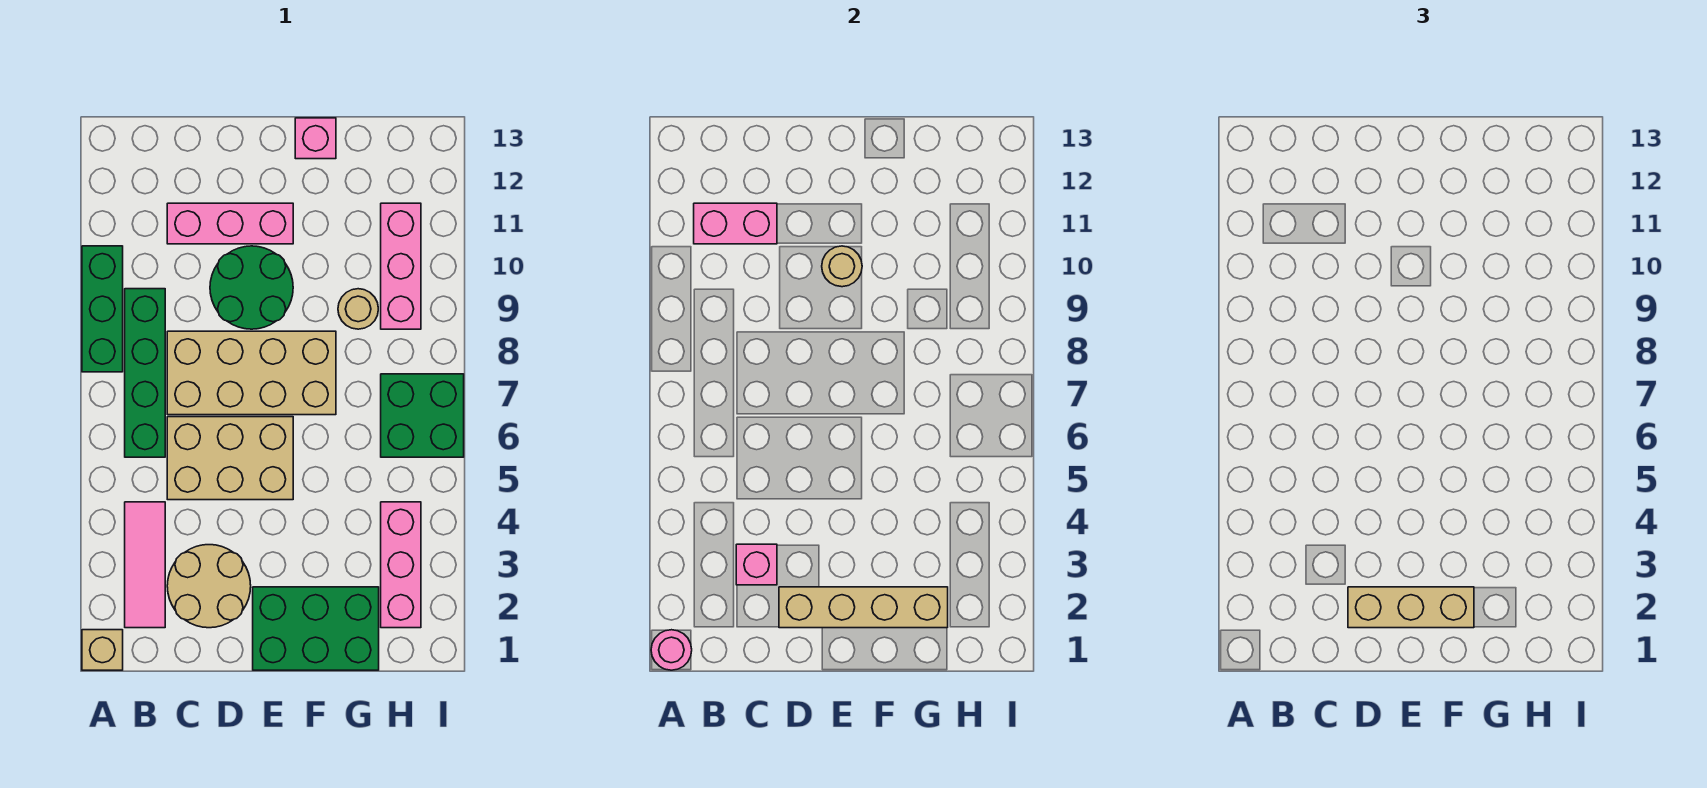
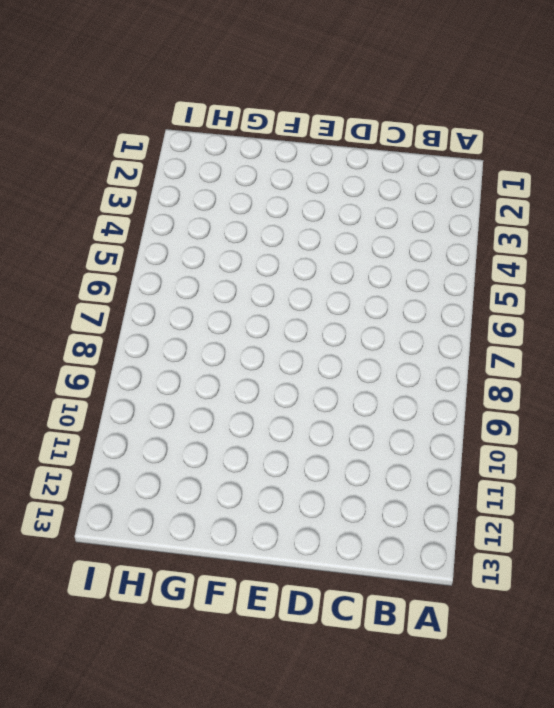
none -> tan brick A1 level 1
none -> green brick A8:A10 level 1
none -> pink tile B2:B4 level 1

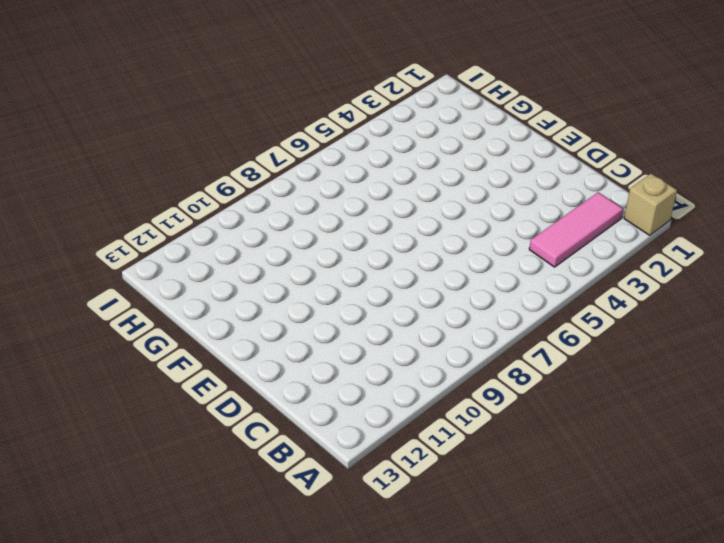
none -> green brick A8:A10 level 1
none -> green brick B6:B9 level 1
none -> tan round brick C2:D3 level 1

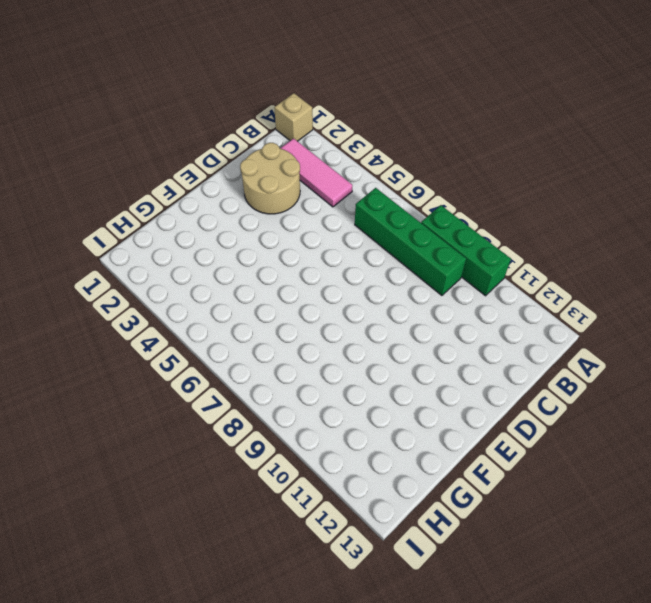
none -> tan brick C5:E6 level 1
none -> tan brick C7:F8 level 1
none -> pink brick C11:E11 level 1

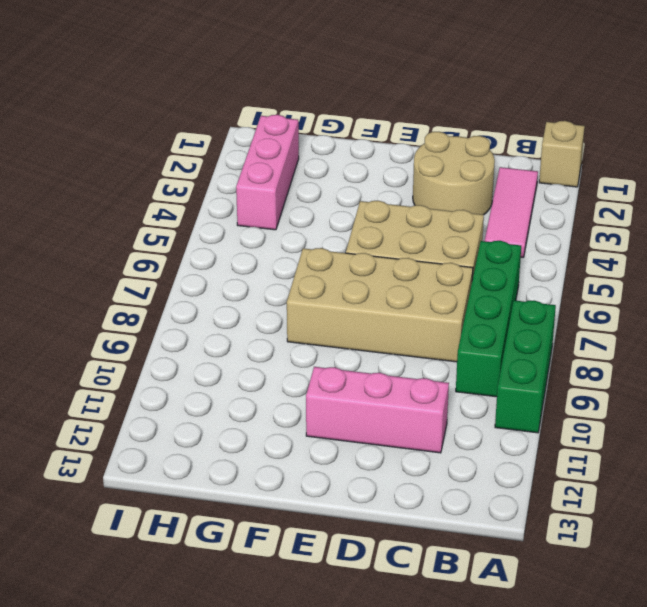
none -> green round brick D9:E10 level 1
none -> green brick E1:G2 level 1
none -> pink brick F13 level 1

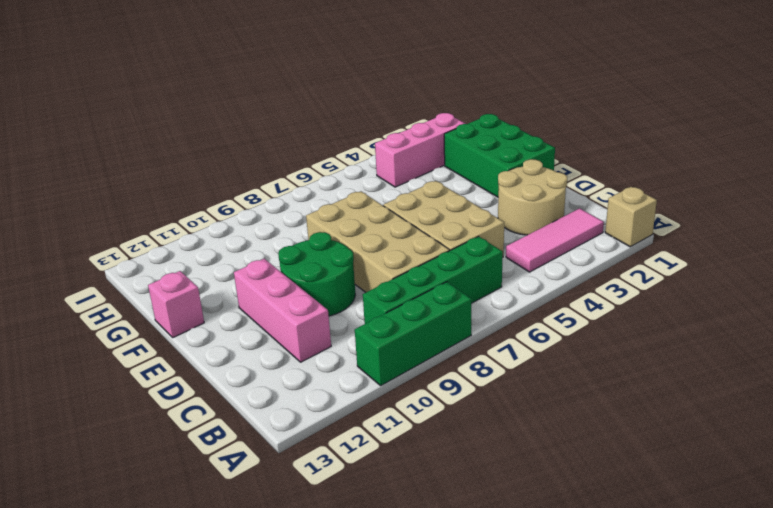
none -> tan round brick G9 level 1
none -> green brick H6:I7 level 1
none -> pink brick H9:H11 level 1

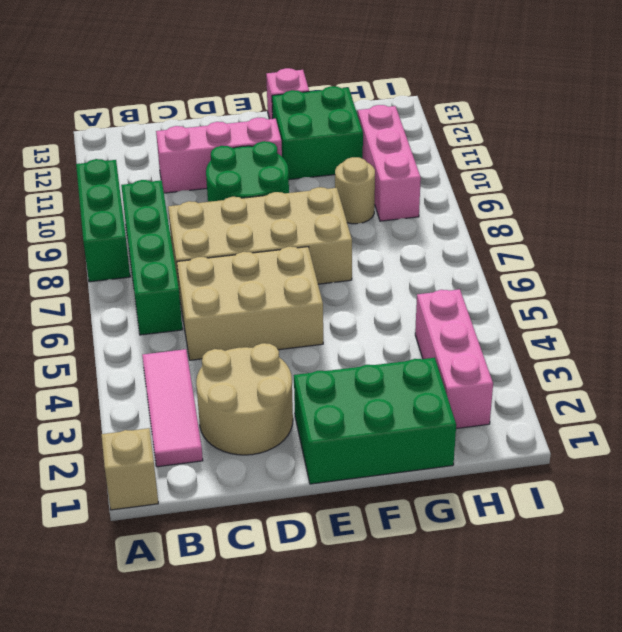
green brick F11:G12 level 1 -> green brick H6:I7 level 1
none -> pink round brick A1 level 2
none -> pink brick B11:C11 level 2
none -> pink brick C3 level 2

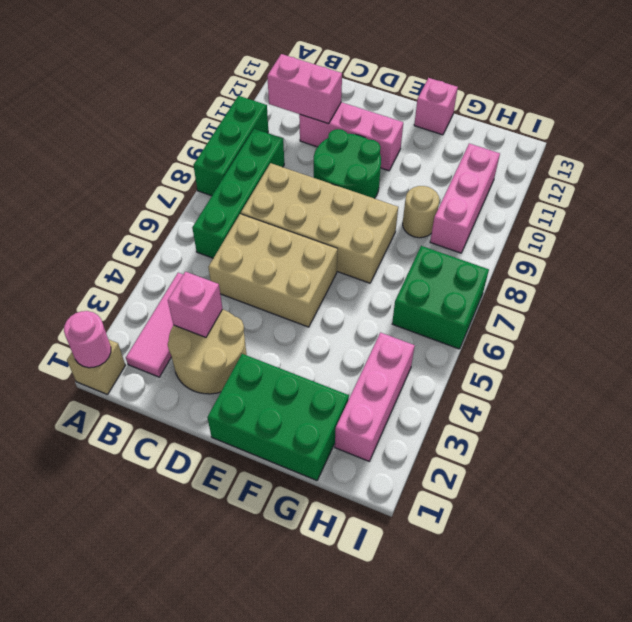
none -> tan brick D2:G2 level 2
none -> tan round brick E10 level 2
none -> tan brick D2:F2 level 3

